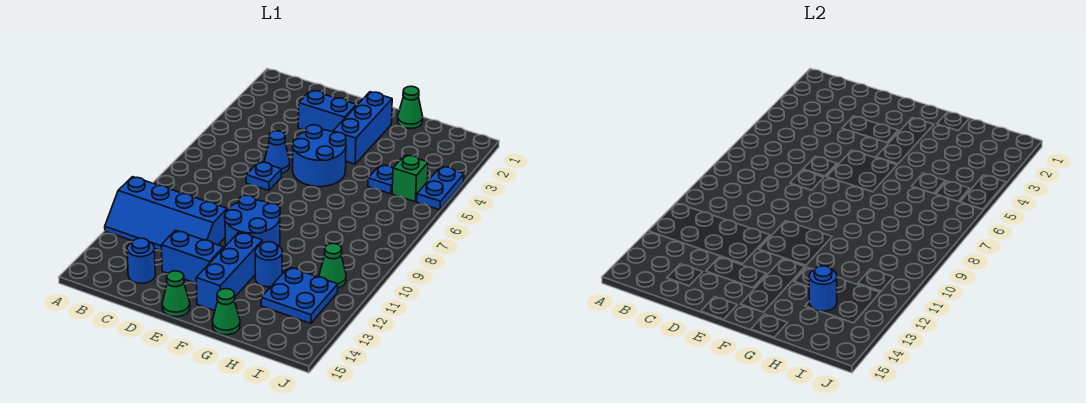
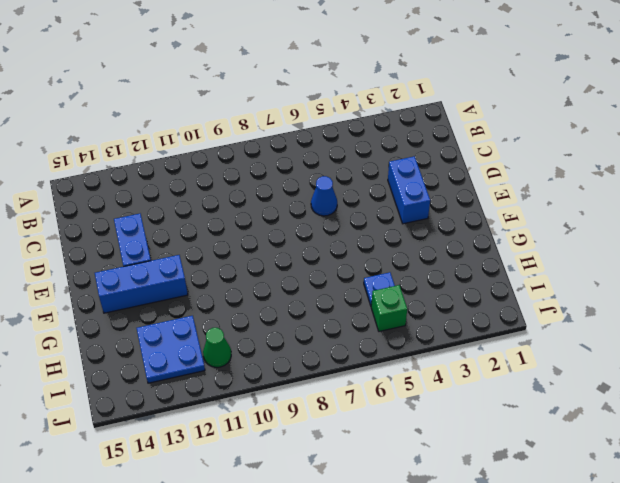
none -> blue slope A11:D12 level 1 top 11
none -> blue round brick C14 level 1
none -> blue plate D7 level 1

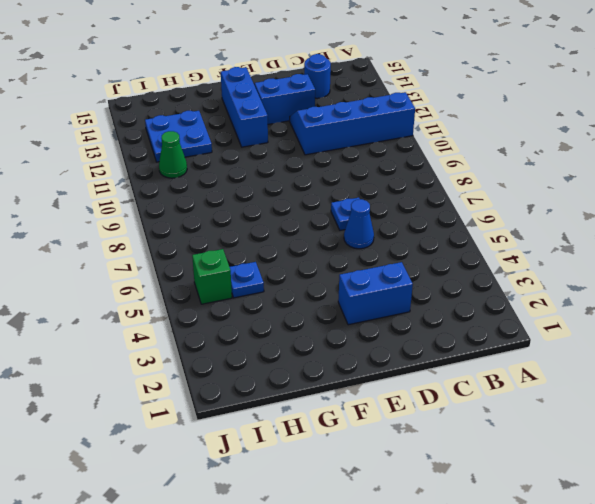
none -> blue round brick E5:F6 level 1
none -> blue round brick E10:F11 level 1
none -> green cone E15 level 1

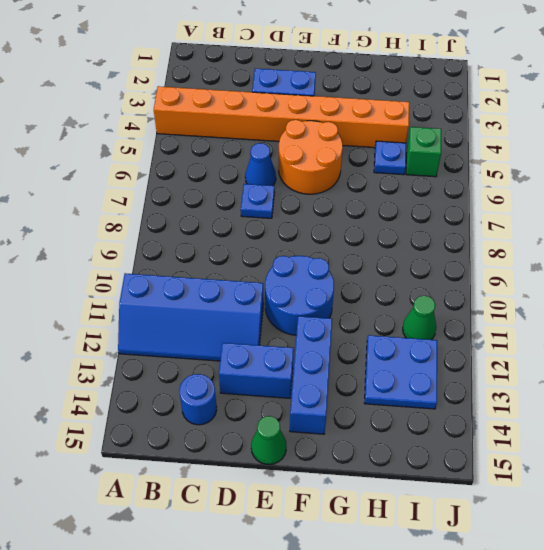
orange brick A4:H4 level 1 -> blue brick F2:F4 level 1
orange round brick E5:F6 level 1 -> blue round brick E5:F6 level 1
none -> green cone G1 level 1
none -> blue round brick G12 level 1
none -> green cone G15 level 1

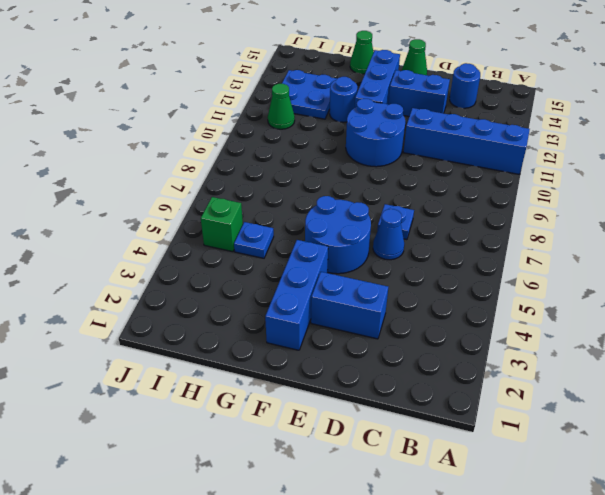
none -> green cone G1 level 1
none -> blue plate J4:J5 level 1
none -> blue round brick H13 level 2

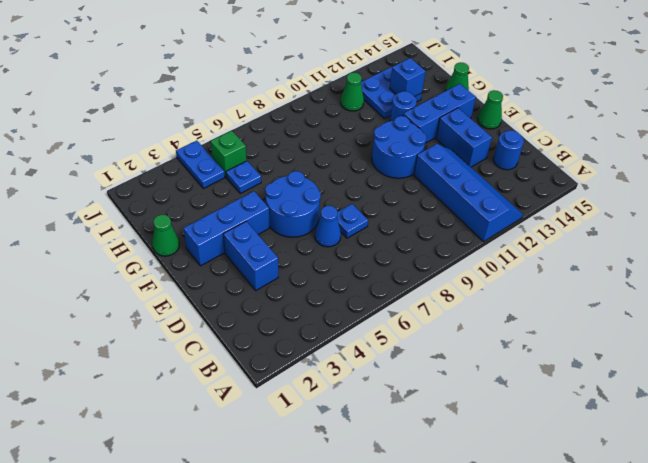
blue brick H13 level 2 -> blue round brick H13 level 2
blue plate I4:J4 level 1 -> blue plate J4:J5 level 1

